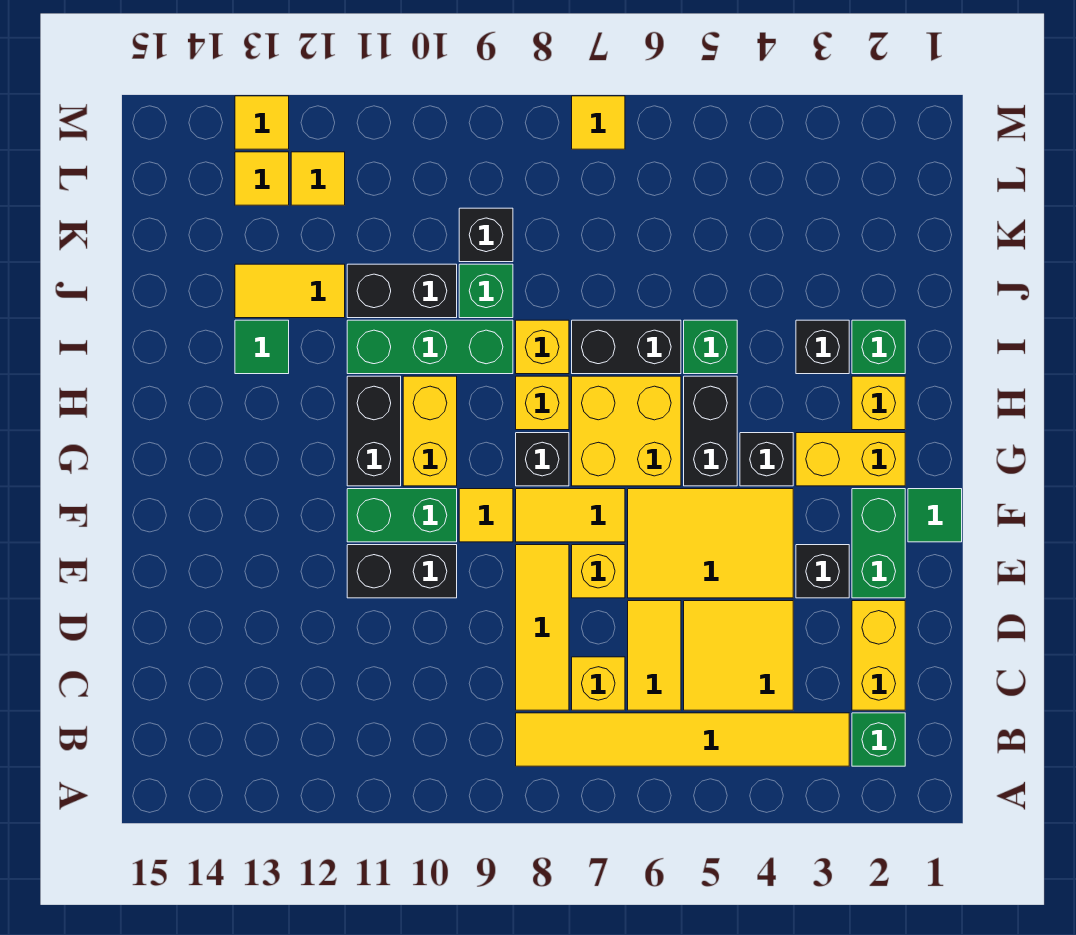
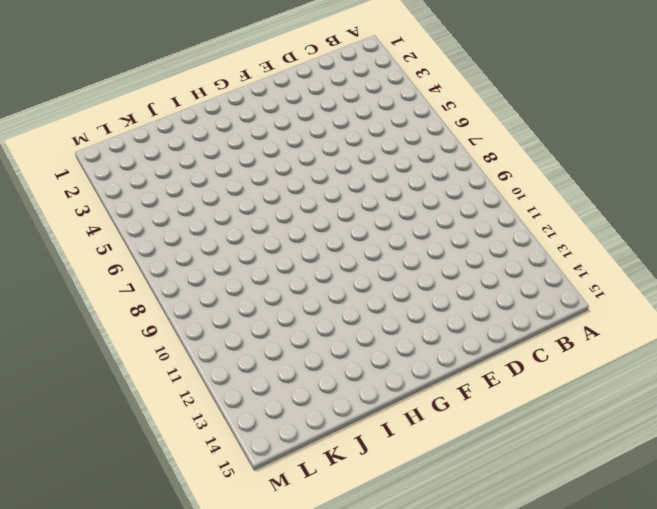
none -> green brick B2 level 1
none -> yellow tile B3:B8 level 1
none -> yellow brick C2:D2 level 1
none -> yellow tile C4:D5 level 1

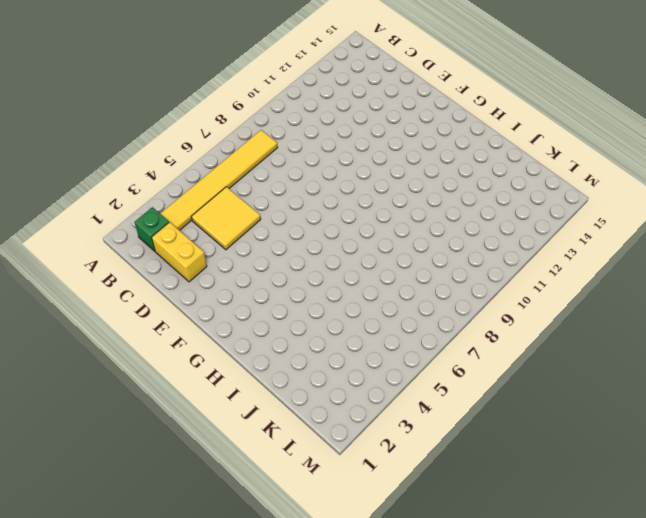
none -> yellow tile C6:D6 level 1
none -> yellow brick C7 level 1
none -> yellow tile C8:E8 level 1
none -> green brick E2:F2 level 1

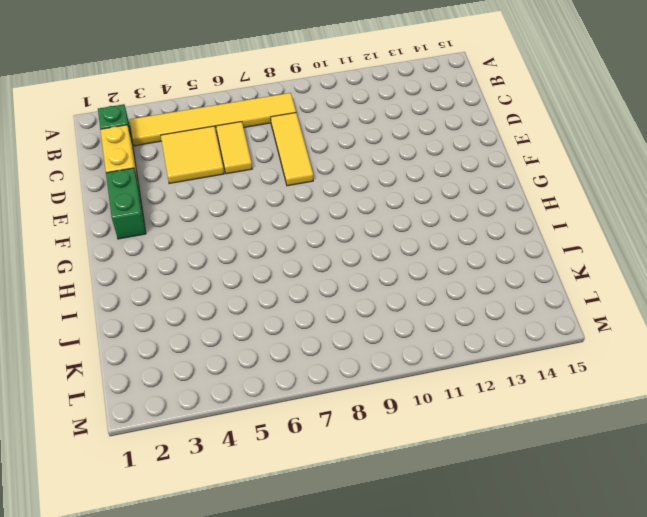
none -> yellow brick C7 level 1
none -> black brick E3 level 1
none -> yellow tile E4:F6 level 1
none -> yellow brick E7 level 1

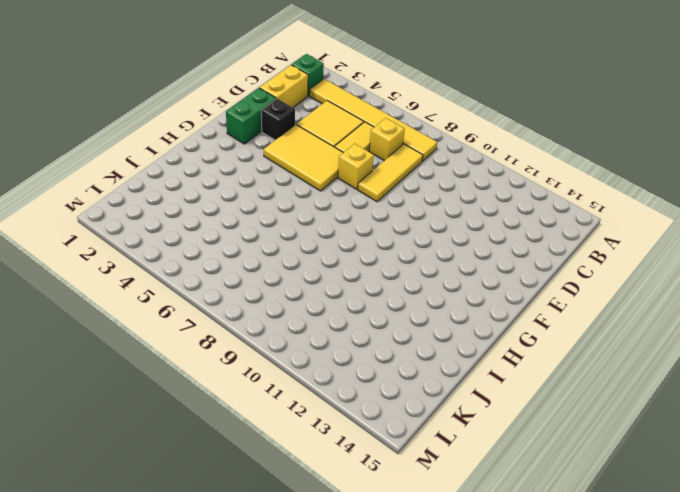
none -> black brick E10:E11 level 1
none -> green tile F1 level 1
none -> yellow tile F7:F8 level 1
none -> yellow tile F9 level 1

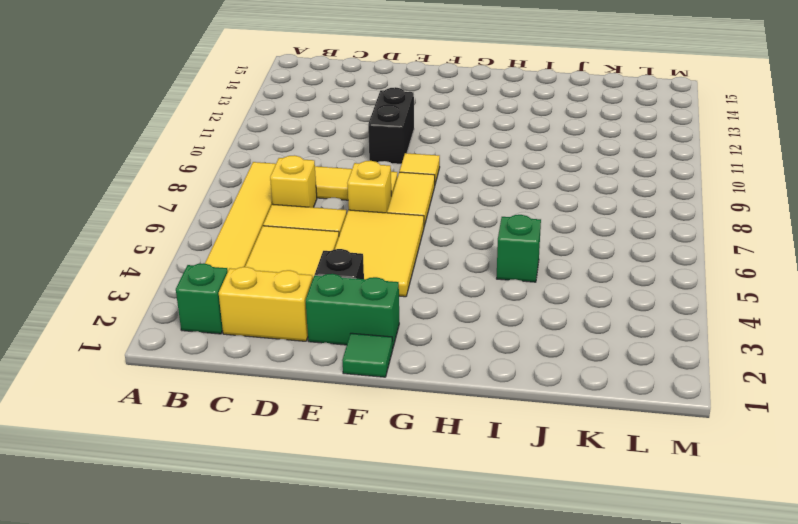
none -> green brick F10:F11 level 1
none -> yellow brick G2:G3 level 1
none -> black brick G4 level 1
none -> black brick G5:H5 level 1

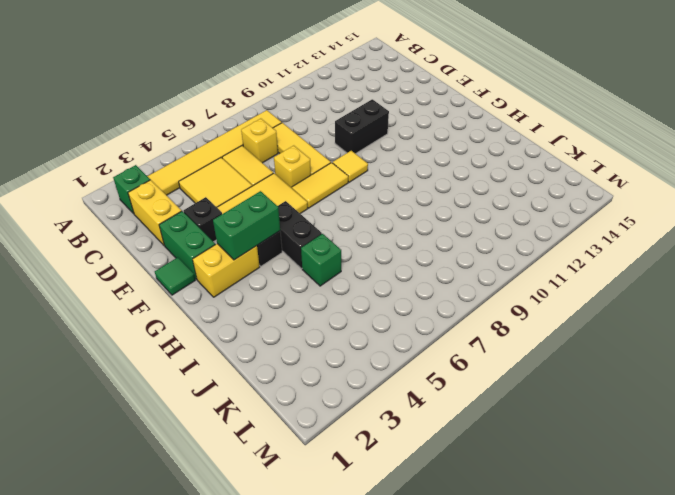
green brick G3:G4 level 2 -> green brick F10:F11 level 1
none -> yellow brick G6:H7 level 1
none -> black brick G8 level 1
none -> yellow brick G10:H10 level 1
none -> black brick G11:H11 level 1

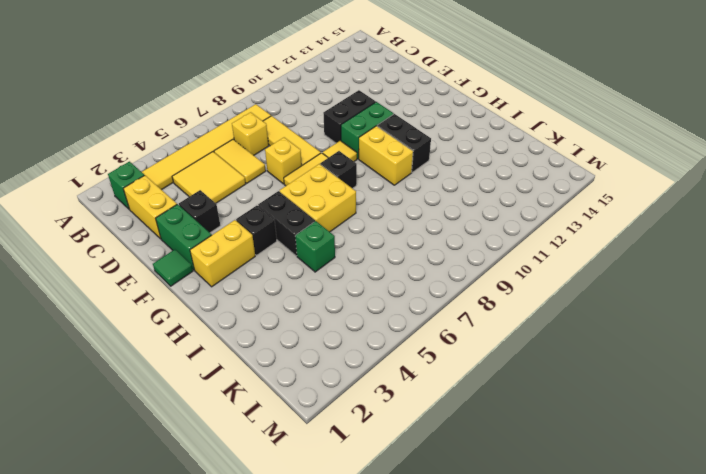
none -> yellow tile E4:F6 level 1
none -> yellow brick H2 level 1
none -> yellow brick H8 level 1
none -> green brick I2 level 1

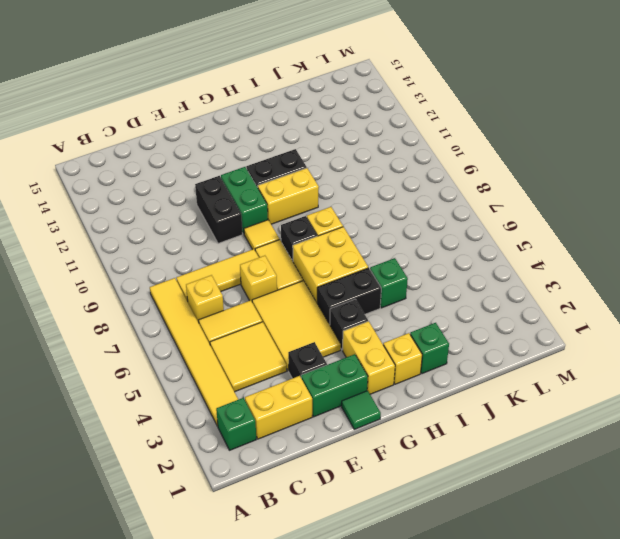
none -> black brick I3 level 1
none -> black brick I6:I7 level 1
none -> yellow brick I8 level 1
none -> green brick I9:I11 level 1

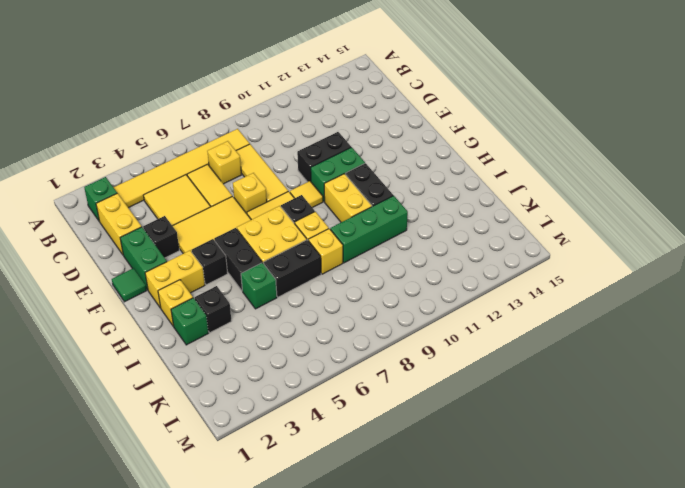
none -> green tile I13 level 1
none -> green brick J9 level 1
none -> black brick J10:J11 level 1
none -> yellow tile J12:J13 level 1

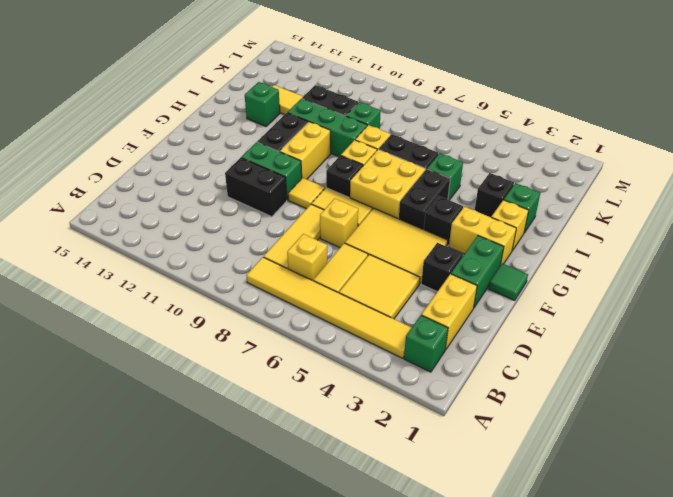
green brick I13 level 1 -> green tile I13 level 1
none -> black brick K9 level 1
none -> yellow tile L12 level 1
none -> yellow tile L13 level 1
none -> yellow tile M7 level 1

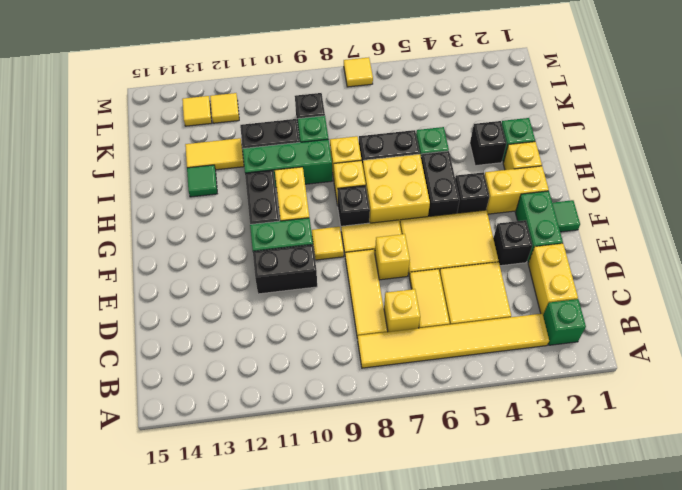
none -> yellow tile M13 level 1

